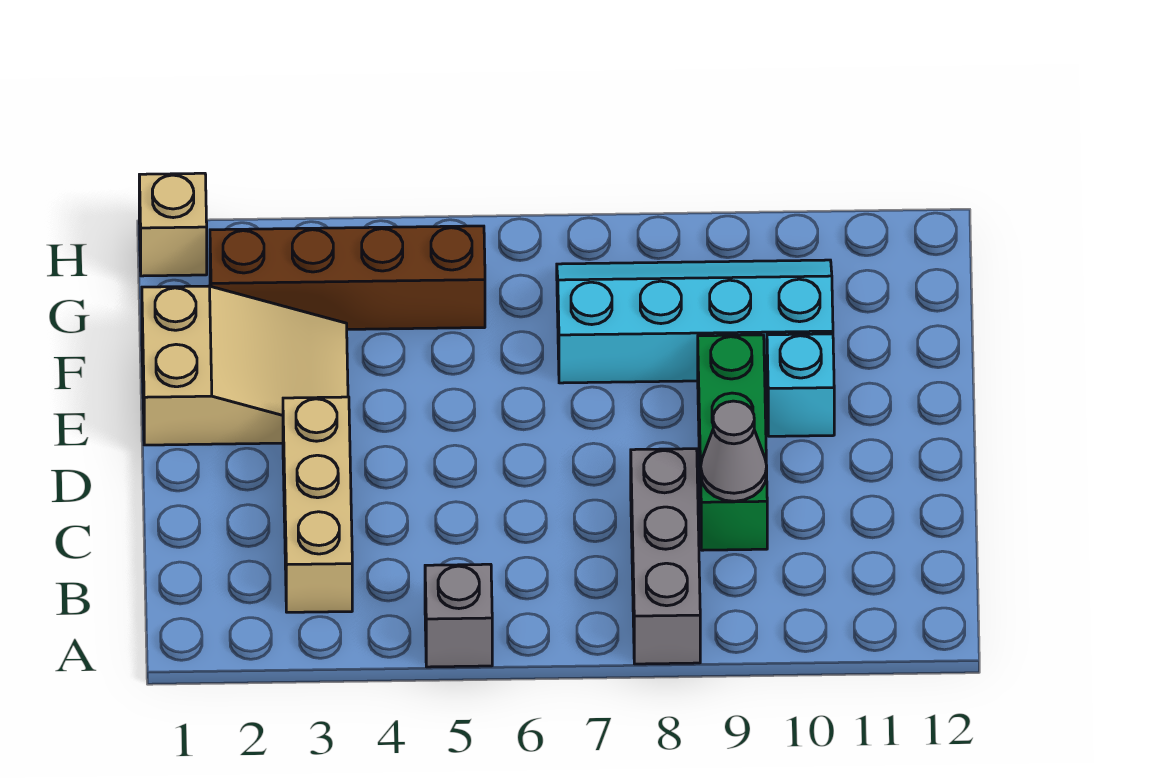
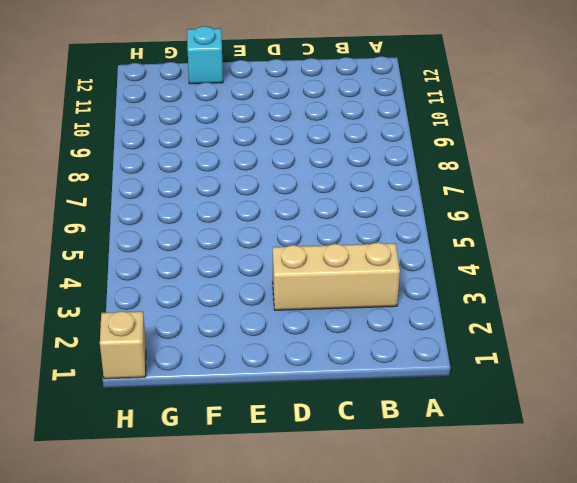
cyan brick F12 level 1 -> cyan brick E10 level 1
none -> grey brick A5 level 1
none -> grey brick A8:C8 level 1

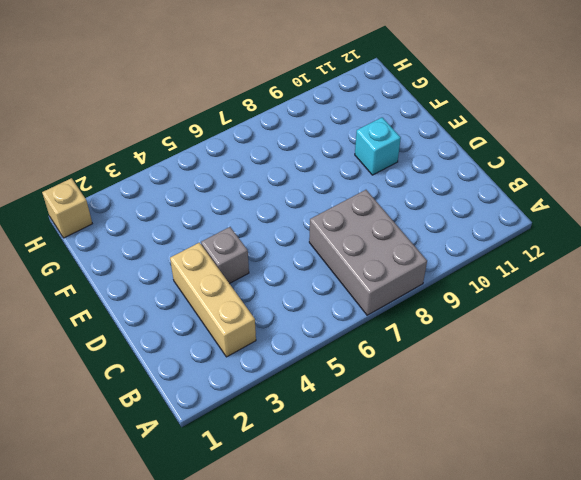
grey brick A7:C8 level 1 -> grey brick A8:C8 level 1
grey brick D4 level 1 -> grey brick A5 level 1
none -> green brick C9:E9 level 1
none -> tan slope E1:F3 level 1 top 1

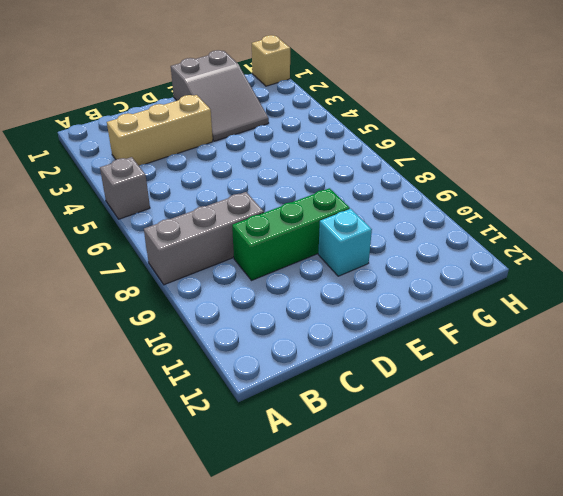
grey slope E1:F3 level 1 top 1 -> tan slope E1:F3 level 1 top 1
none -> cyan slope F7:G10 level 1 top F
none -> brown brick G2:G5 level 1

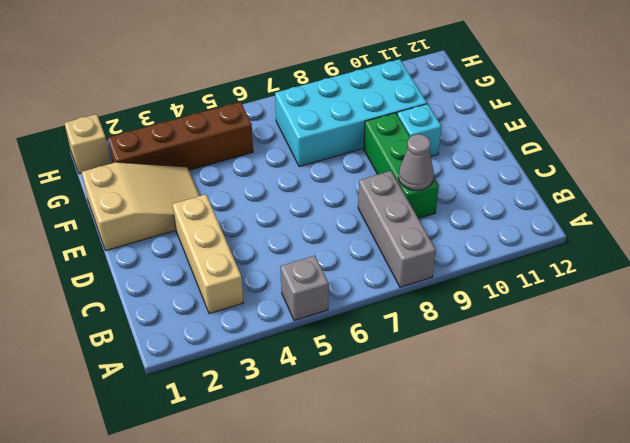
cyan brick F7:G10 level 1 -> cyan slope F7:G10 level 1 top F

